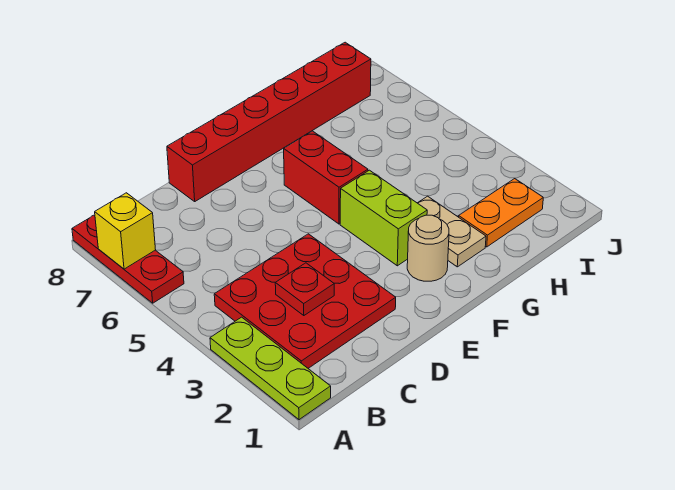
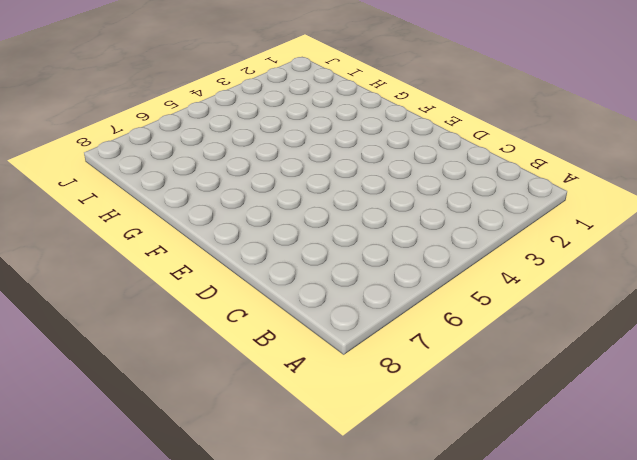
none -> lime plate A1:A3 level 1
none -> red plate A6:A8 level 1

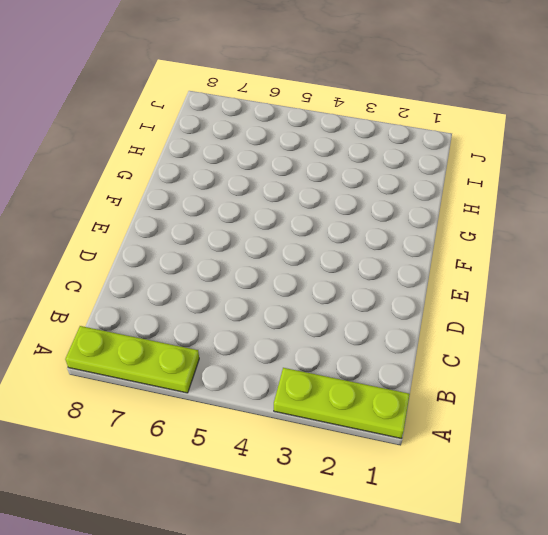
lime plate A6:A8 level 1 -> red plate A6:A8 level 1
none -> red plate B2:D4 level 1
none -> red brick D8:I8 level 1

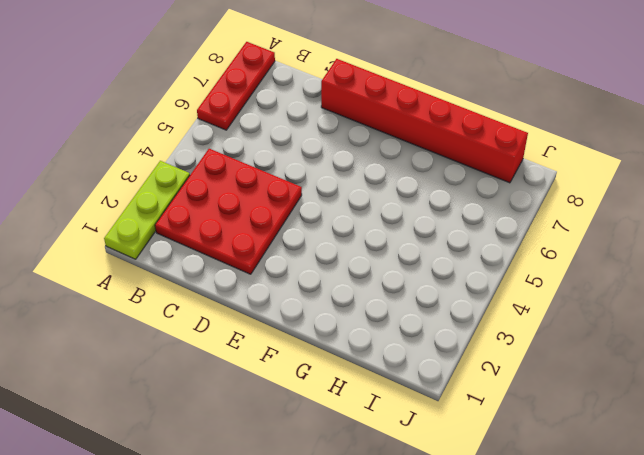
none -> tan round brick F2 level 1
none -> lime brick F3:F4 level 1

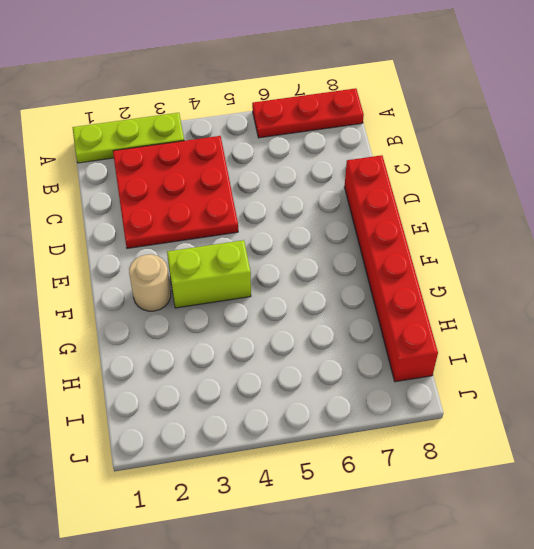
none -> red brick F5:F6 level 1
none -> tan plate G2:G3 level 1

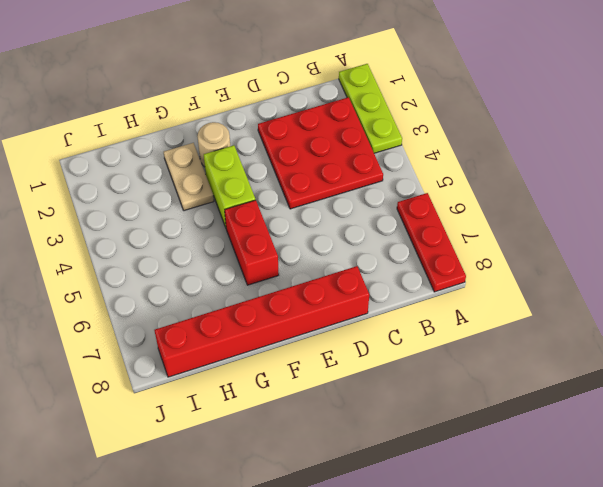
none -> orange plate H2:I2 level 1
none -> yellow brick A7 level 2

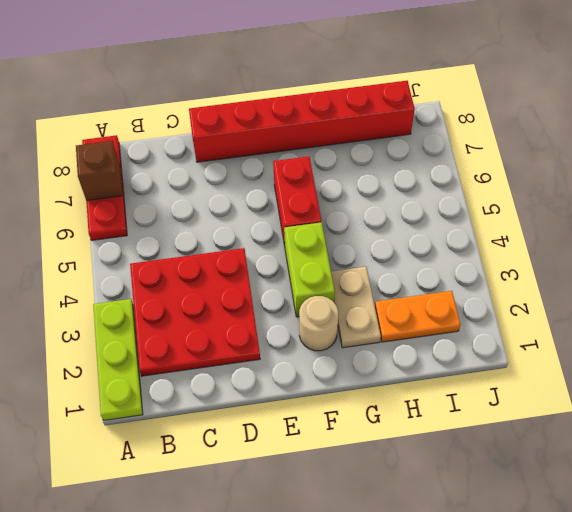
brown brick A7 level 2 -> yellow brick A7 level 2
none -> red plate C3 level 2

